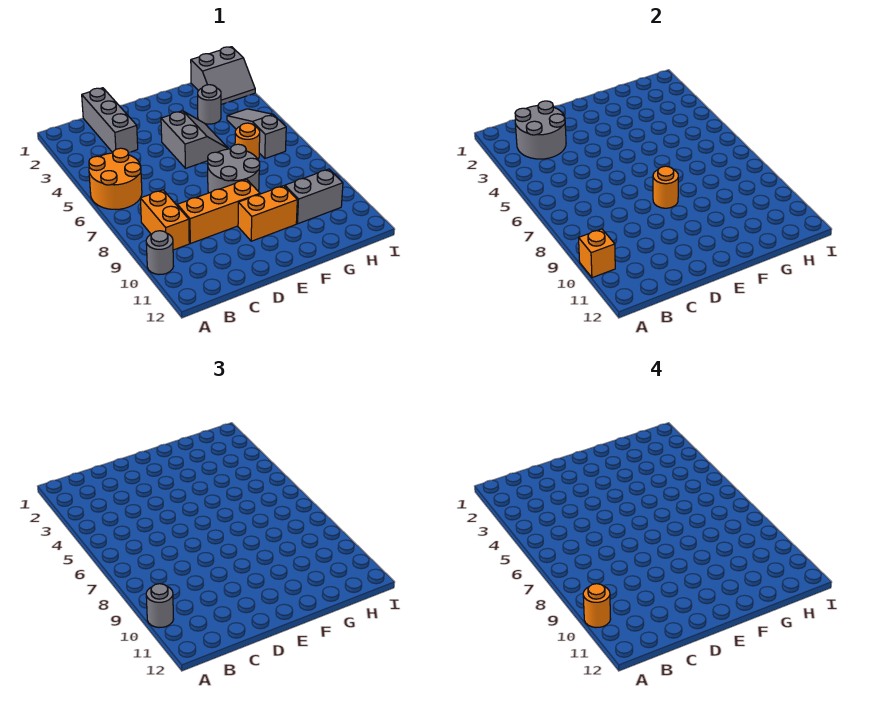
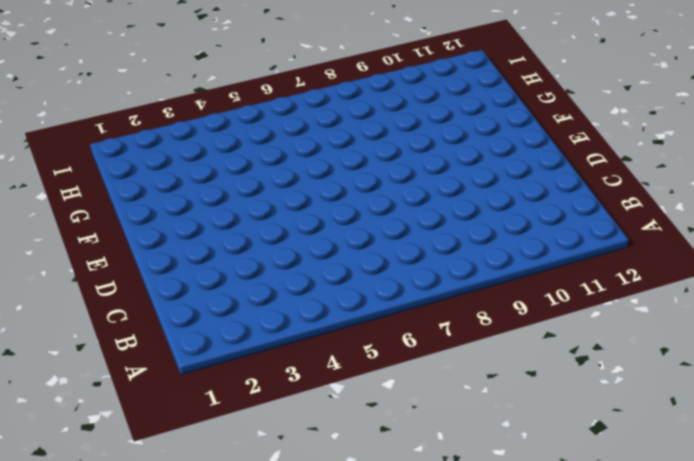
none -> orange round brick A5:B6 level 1
none -> grey round brick A10 level 1
none -> orange brick B8:B9 level 1

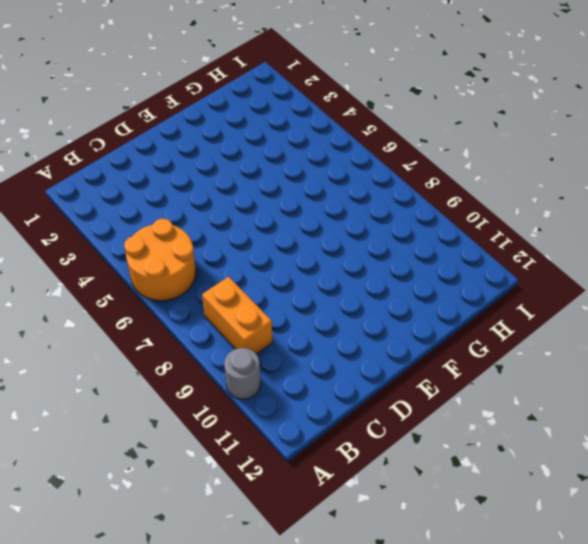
none -> grey brick C1:C3 level 1
none -> orange brick C9:E9 level 1
none -> grey slope E4:F5 level 1 top E

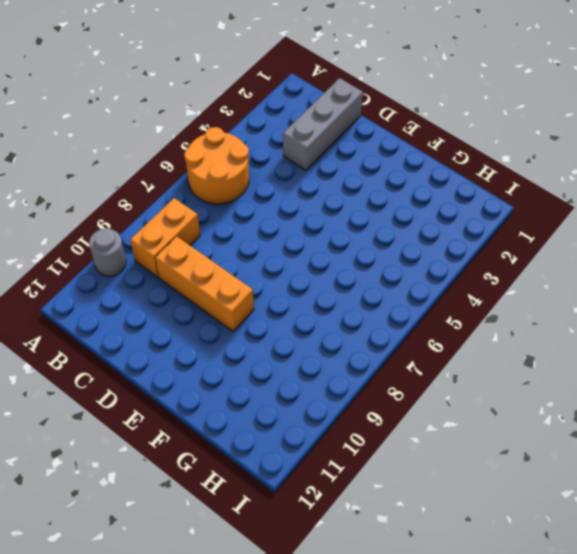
none -> grey slope E4:F5 level 1 top E
none -> grey round brick E7:F8 level 1
none -> orange brick E10:F10 level 1

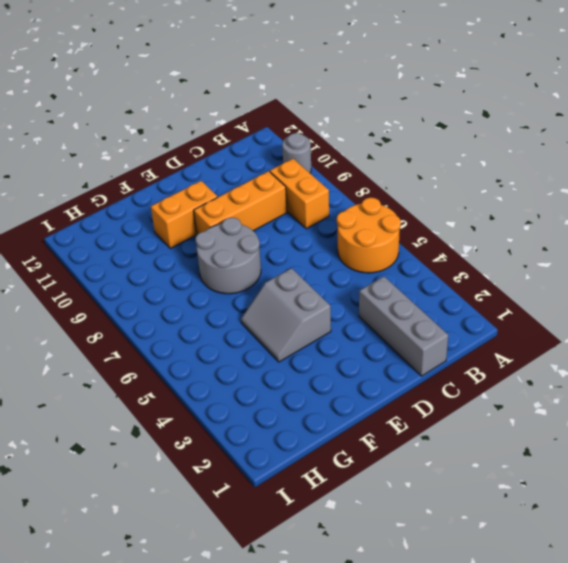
none -> grey round brick G3 level 1
none -> orange round brick G6 level 1
none -> grey brick G10:H10 level 1

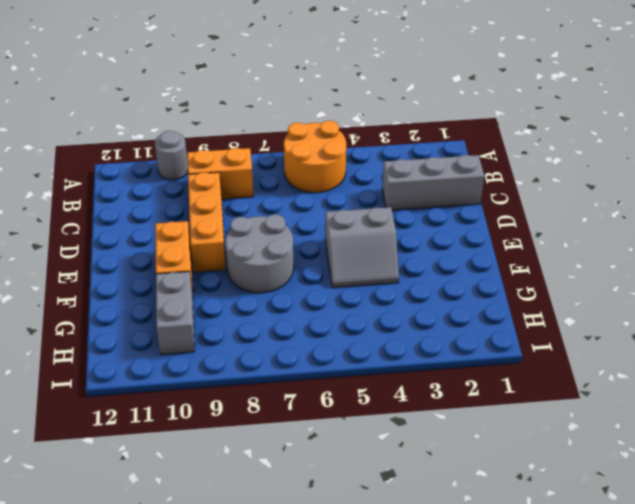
none -> grey round brick G3 level 1
none -> orange round brick G6 level 1
none -> grey slope H1:I2 level 1 top 1

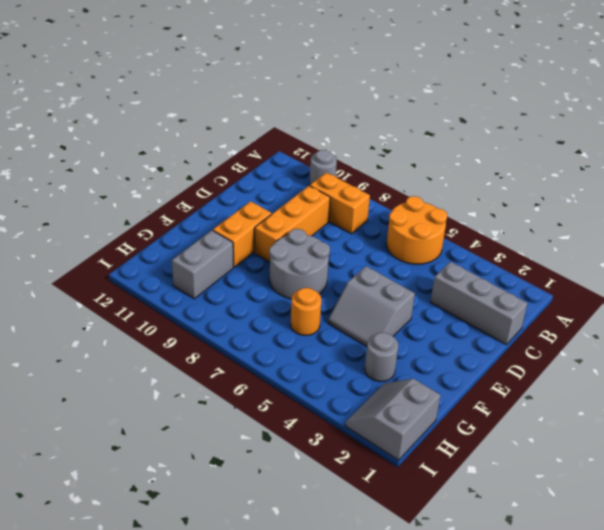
none -> grey slope H4:H6 level 1 top 6
none -> orange brick A10 level 2
none -> grey round brick B2:C3 level 2

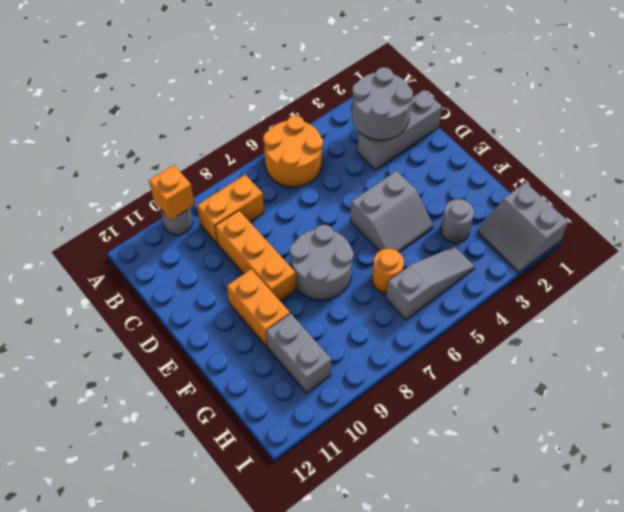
none -> orange round brick E8 level 2
none -> grey round brick A10 level 3
none -> orange round brick A10 level 4

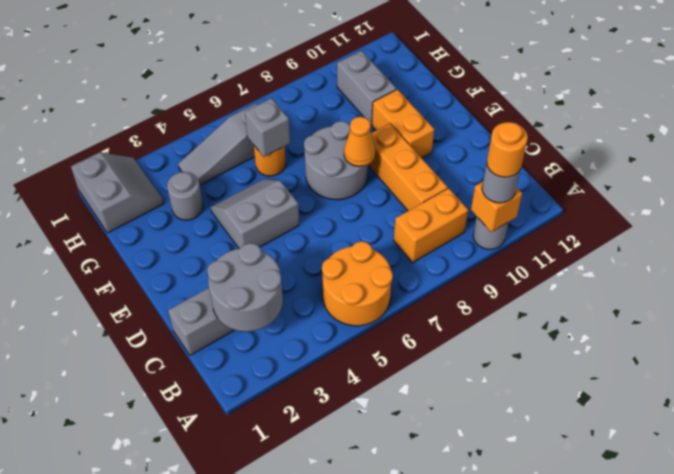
orange cone E8 level 2 -> orange round brick E8 level 2
grey brick G6 level 2 -> none

